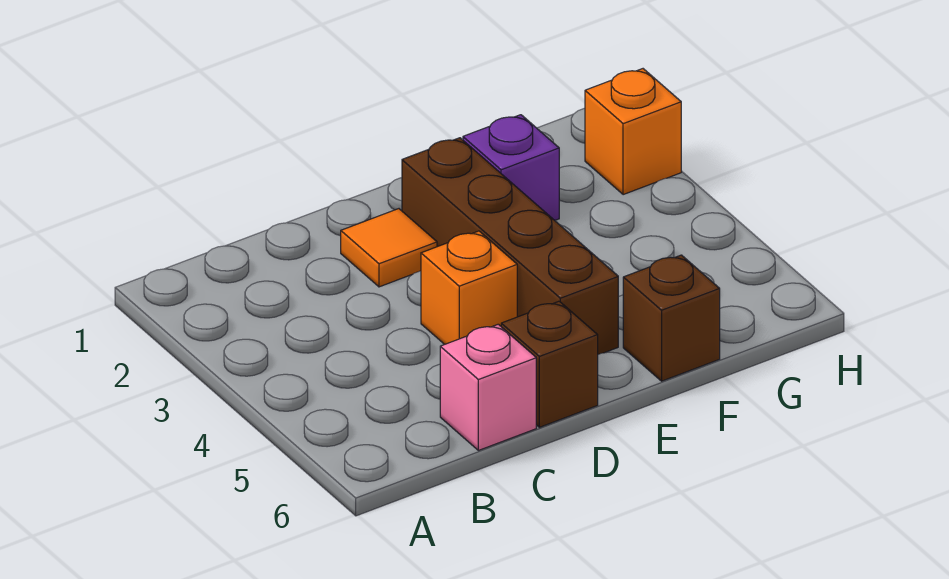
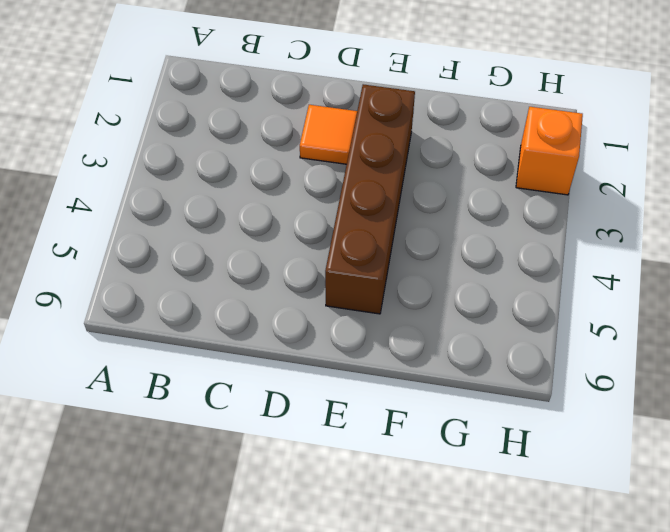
none -> pink brick C6 level 1
none -> orange brick D4 level 1

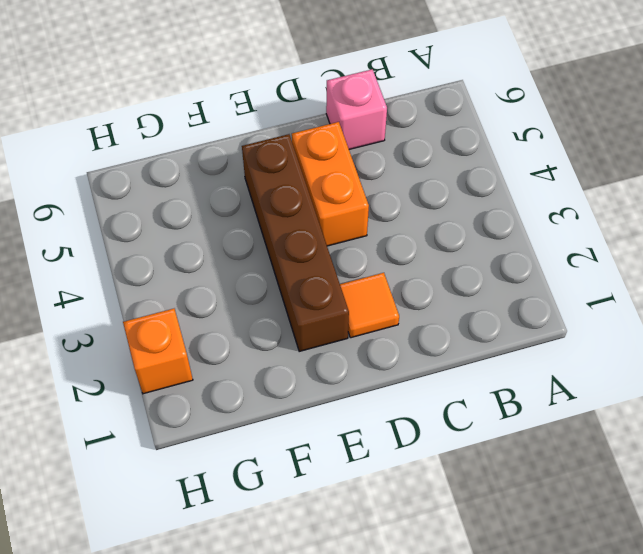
orange brick D4:D5 level 1 -> orange brick D4 level 1
none -> brown brick D6 level 1
none -> purple brick F2 level 1

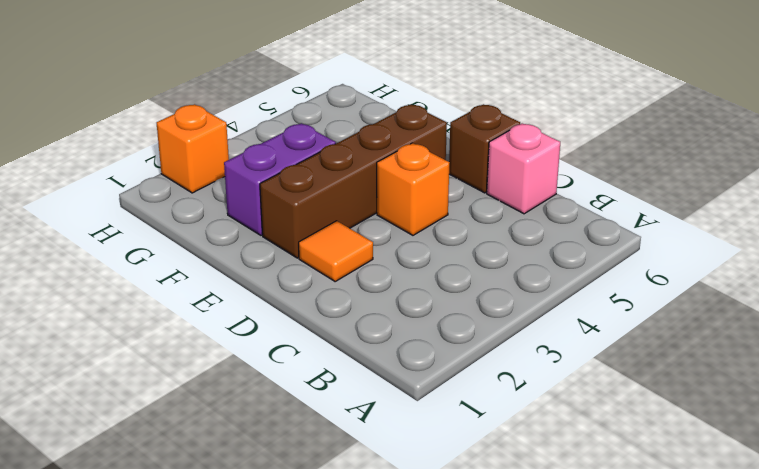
purple brick F2:F3 level 1 -> purple brick F2 level 1
none -> brown brick F6 level 1

